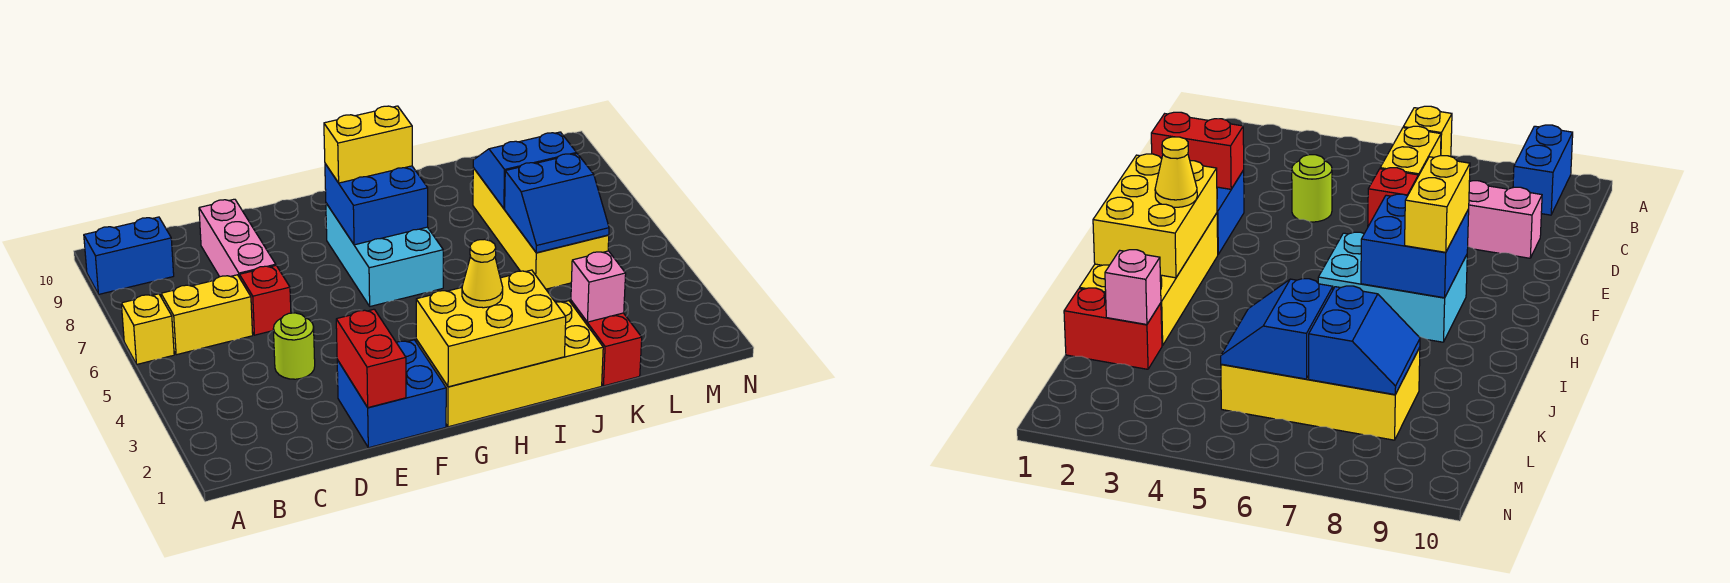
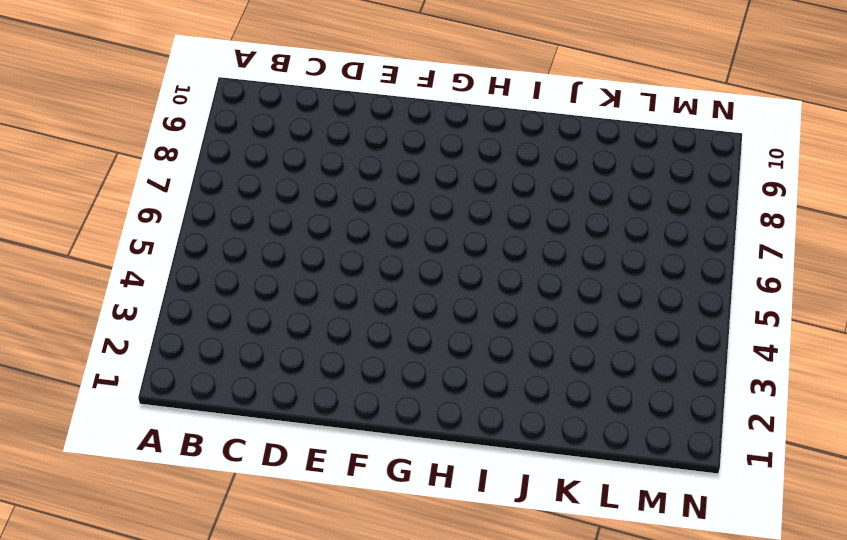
none -> yellow brick A6 level 1
none -> blue brick A9:B9 level 1
none -> yellow brick B6:C6 level 1

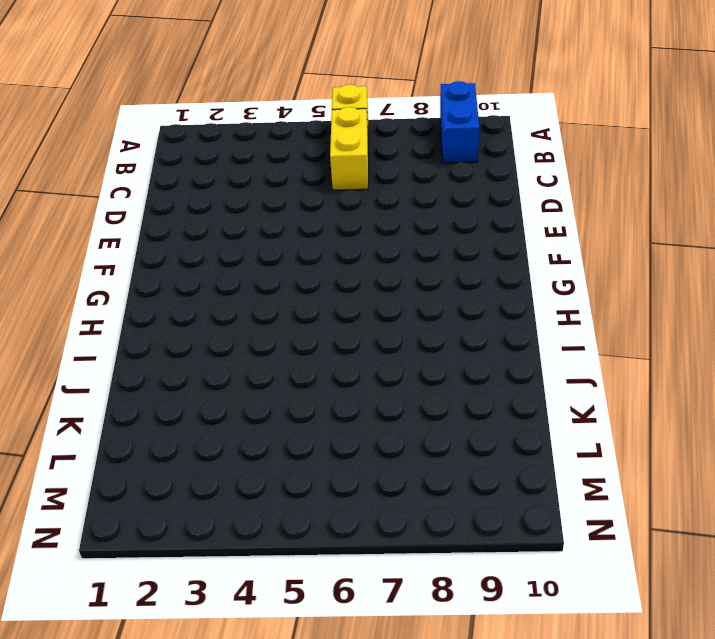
none -> lime round brick D4 level 1
none -> red brick D6 level 1
none -> pink brick D7:D9 level 1

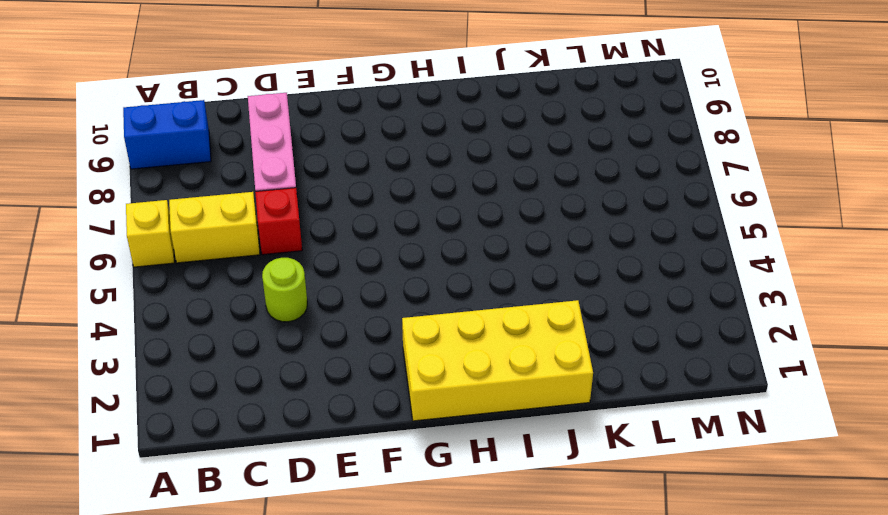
none -> blue brick E1:F2 level 1
none -> cyan brick G6:H8 level 1
none -> red brick K1:K2 level 1

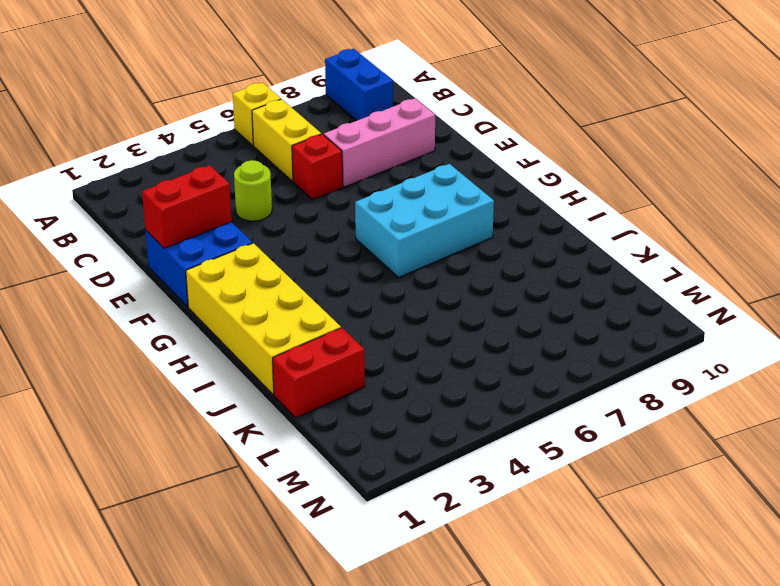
none -> yellow brick K5:L8 level 1
none -> yellow brick G1:I2 level 2
none -> blue brick G7:H8 level 2

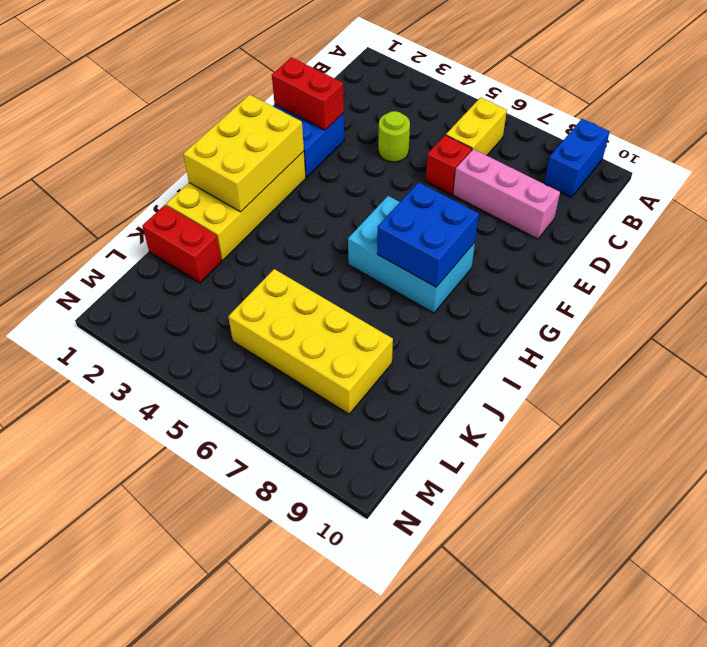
none -> yellow brick A6 level 1
none -> pink brick K2 level 2
none -> blue slope K5:L6 level 2 top 6

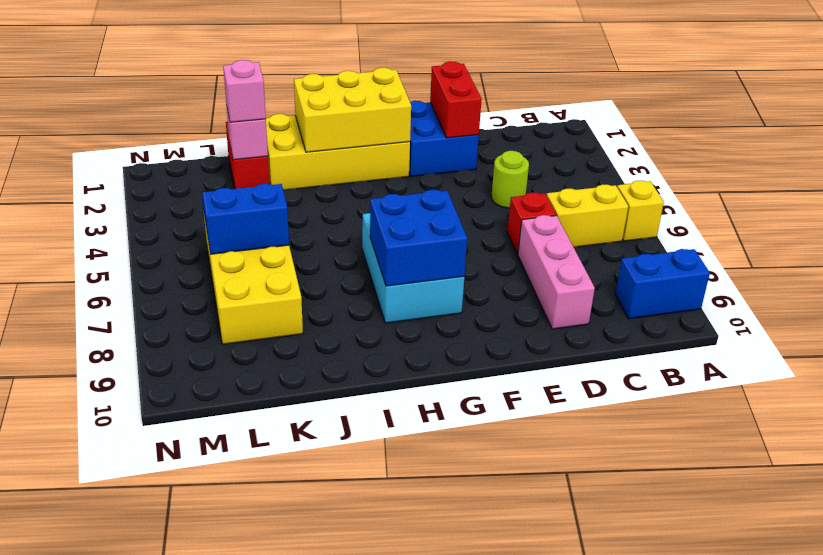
pink brick K2 level 3 -> none
none -> blue slope K7:L8 level 2 top 7
none -> yellow brick G8:H8 level 3
none -> yellow cone H2 level 3

